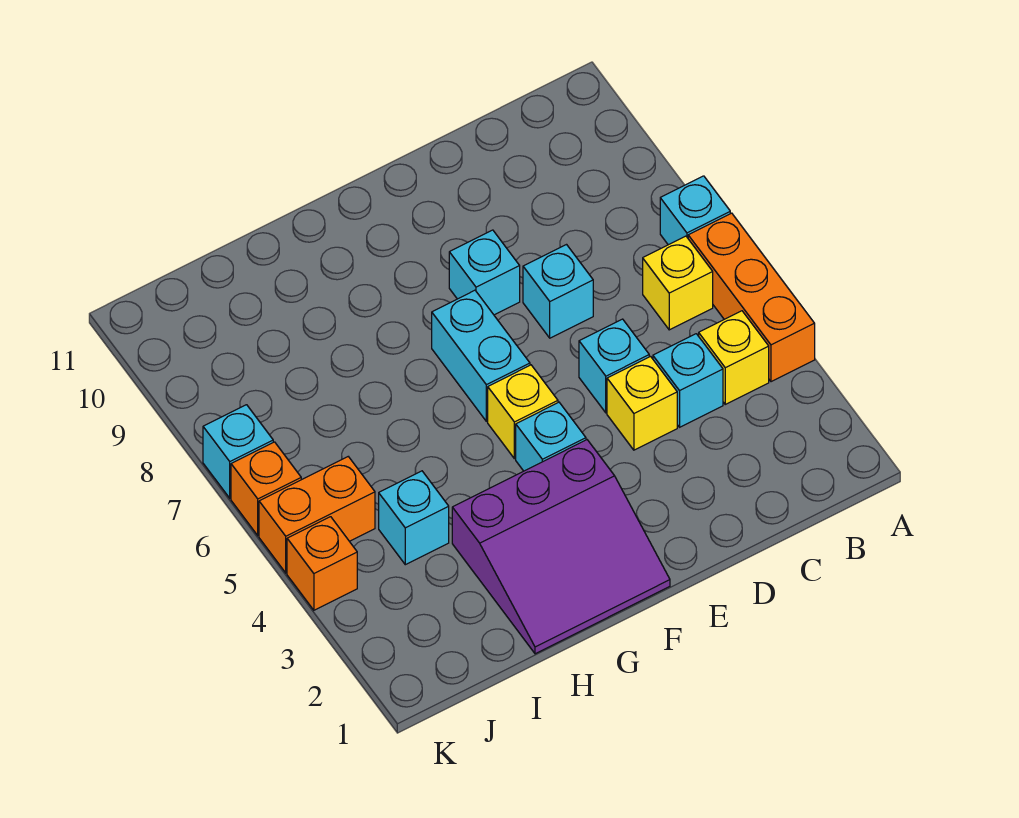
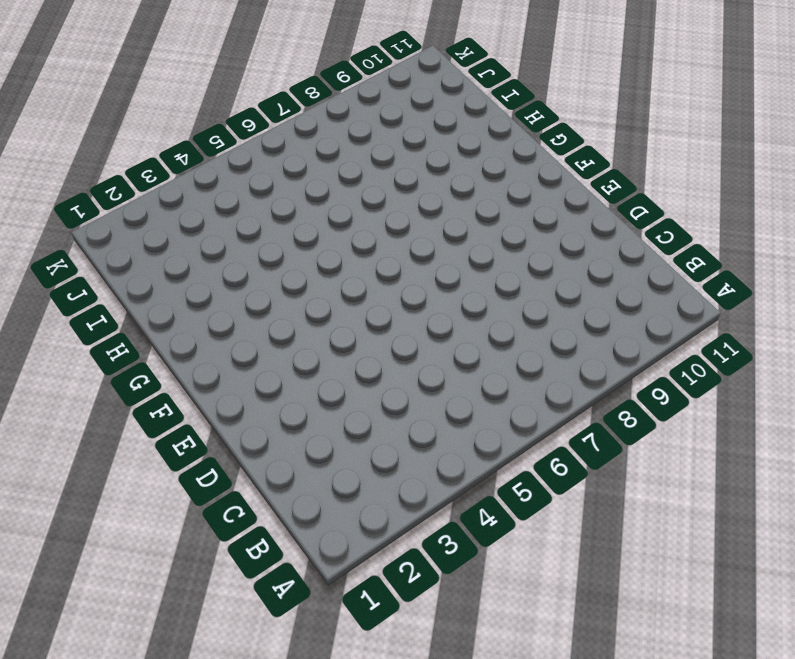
none -> orange brick A4:A6 level 1
none -> cyan brick A7 level 1
none -> yellow brick B4 level 1

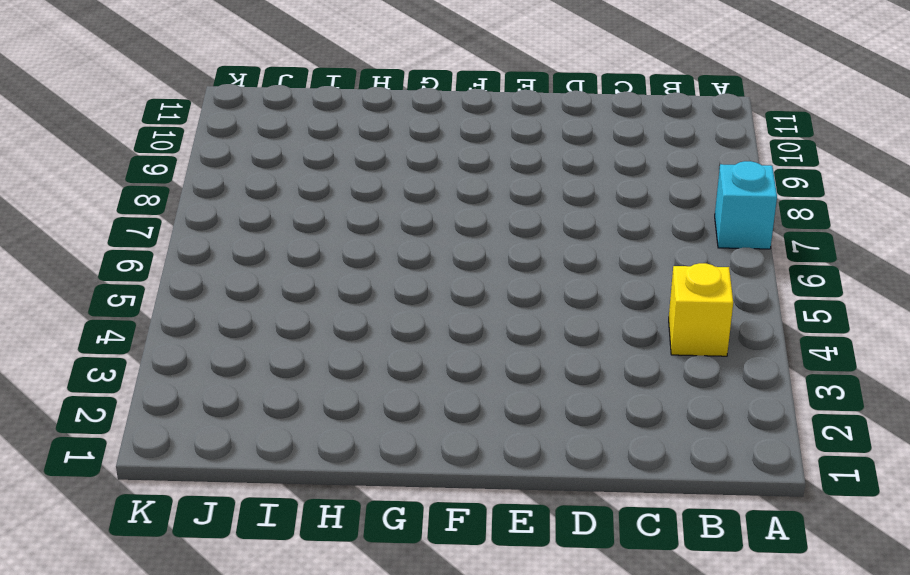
none -> orange brick A4:A6 level 1
none -> yellow brick B6 level 1
none -> cyan brick C4 level 1

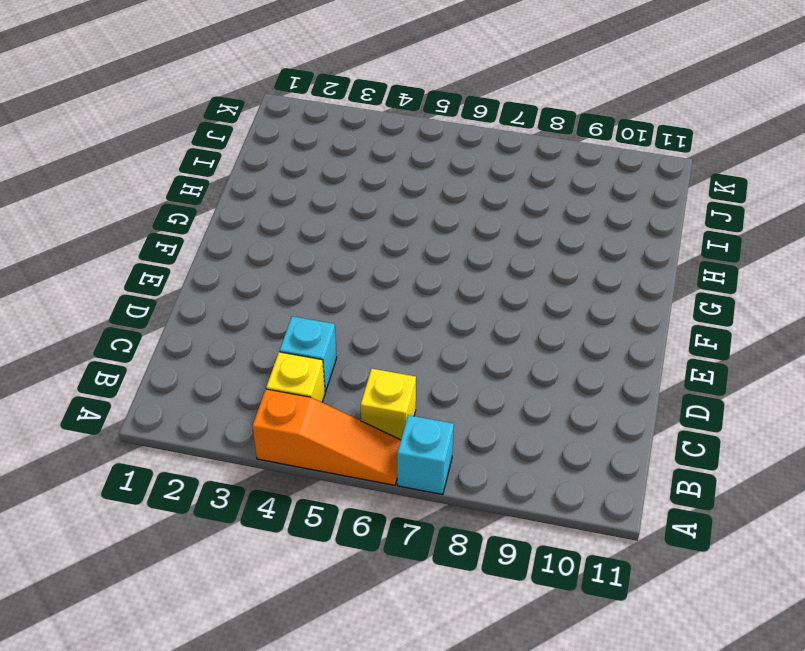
orange slope A4:A6 level 1 top 4 -> orange brick A4:A6 level 1
none -> yellow brick D4 level 1
none -> cyan brick D5 level 1
none -> cyan brick D7 level 1

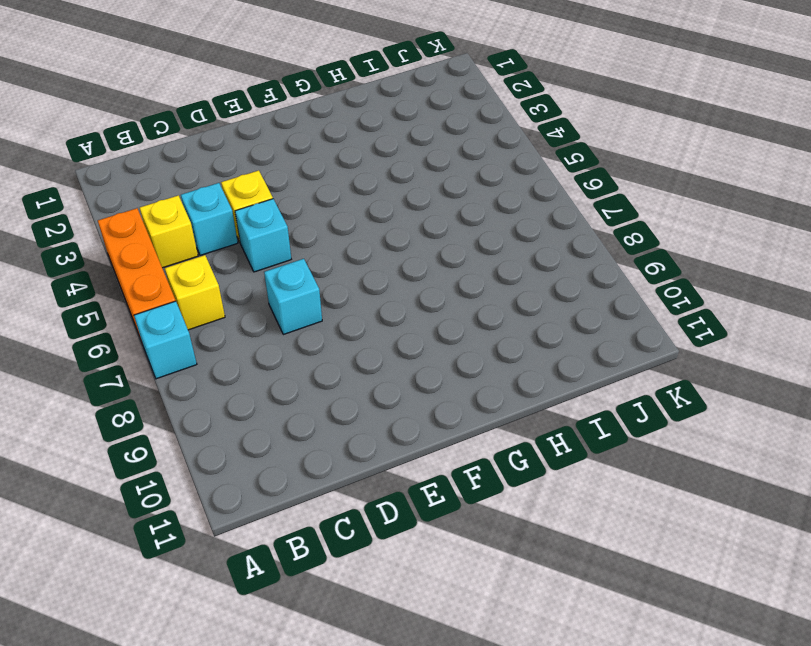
none -> cyan brick E8 level 1
none -> purple slope F1:H3 level 1 top 3
none -> cyan brick F4 level 1

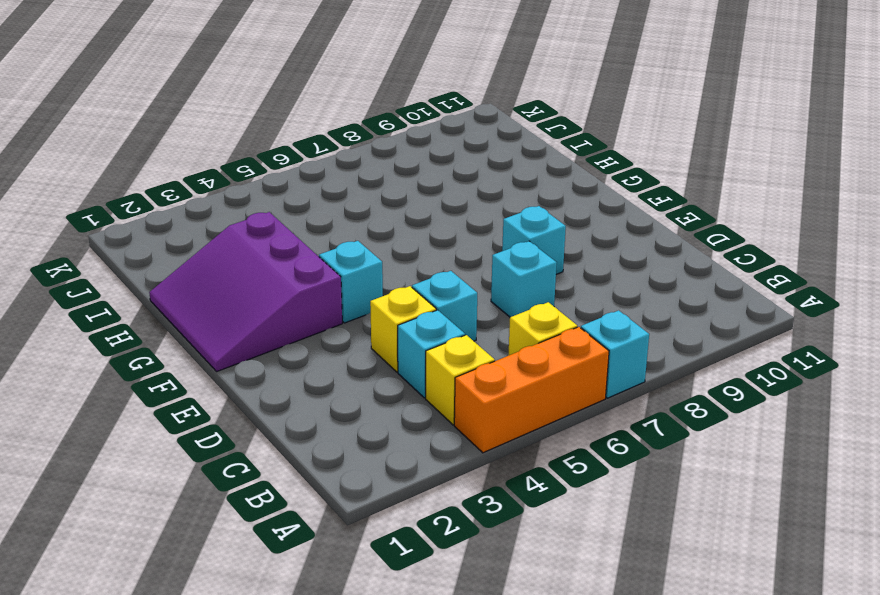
none -> yellow brick F5 level 1
none -> cyan brick F6:F7 level 1
none -> cyan brick I4 level 1

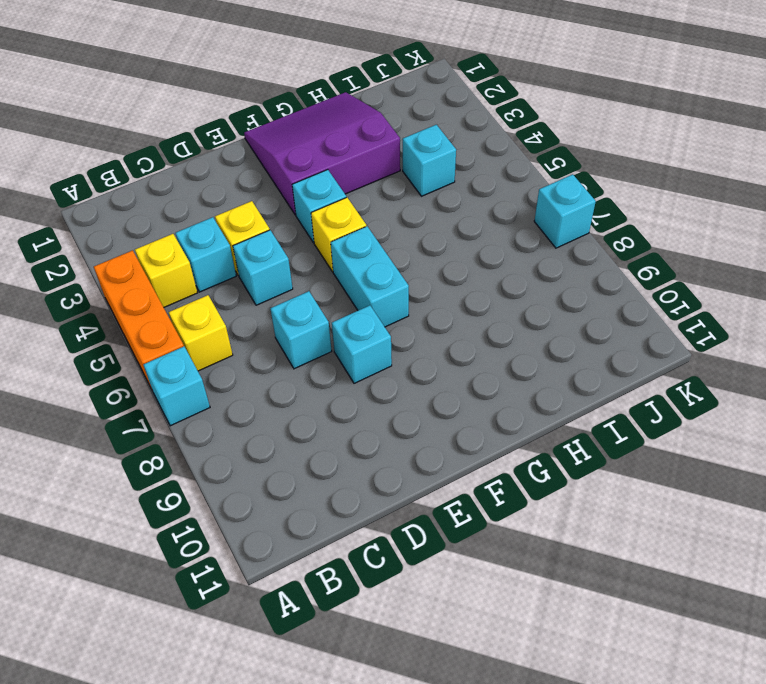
none -> orange brick J5:K5 level 1
none -> orange brick K4 level 1
none -> orange brick K6 level 1

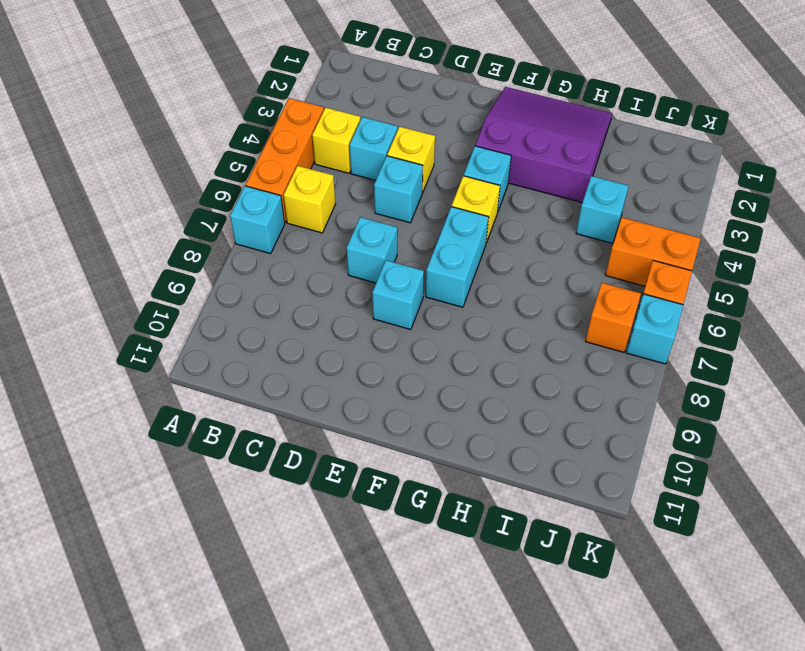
orange brick J7 level 1 -> orange brick K4 level 1

